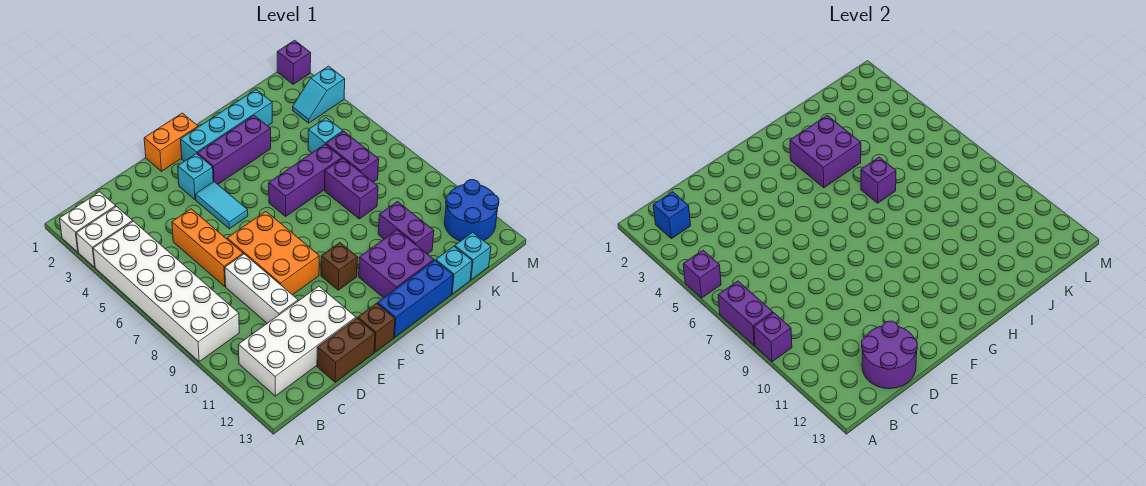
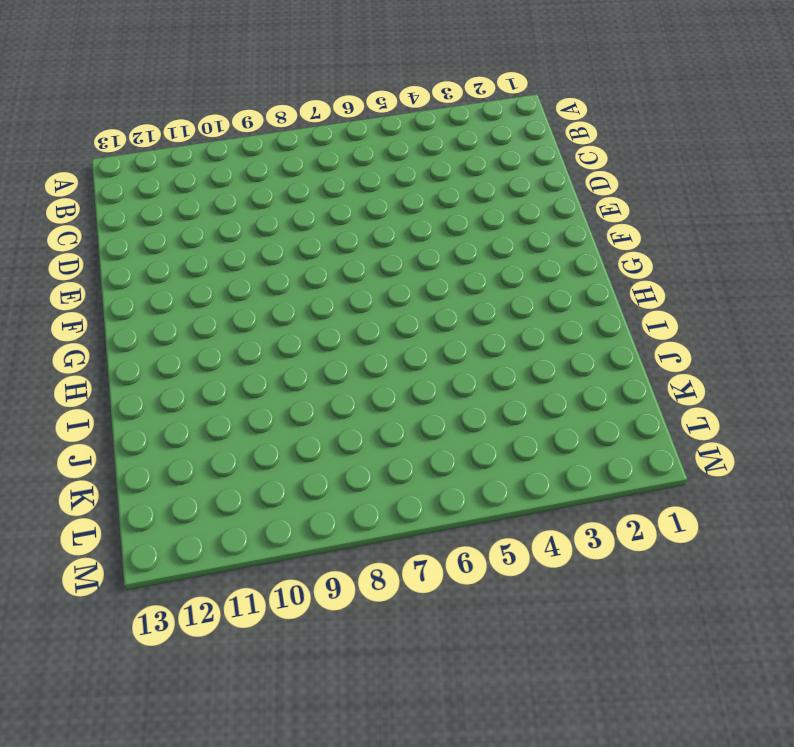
none -> white brick A2:B2 level 1
none -> white brick A3:B3 level 1
none -> white brick A4:B9 level 1
none -> white brick B11:E12 level 1

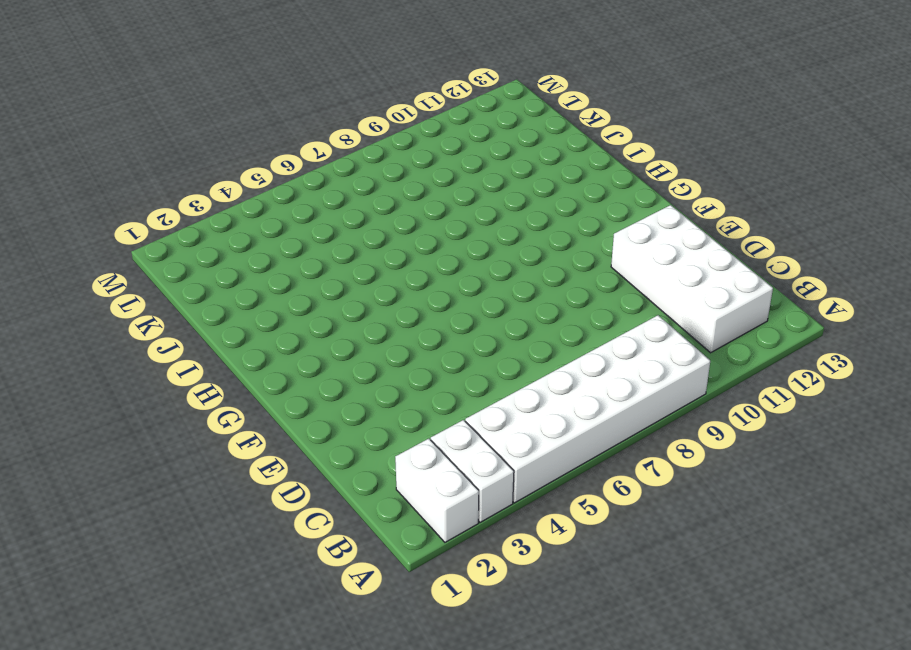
none -> orange brick D5:D7 level 1
none -> white brick D8:D10 level 1
none -> brown brick D13:E13 level 1
none -> orange brick E7:F9 level 1

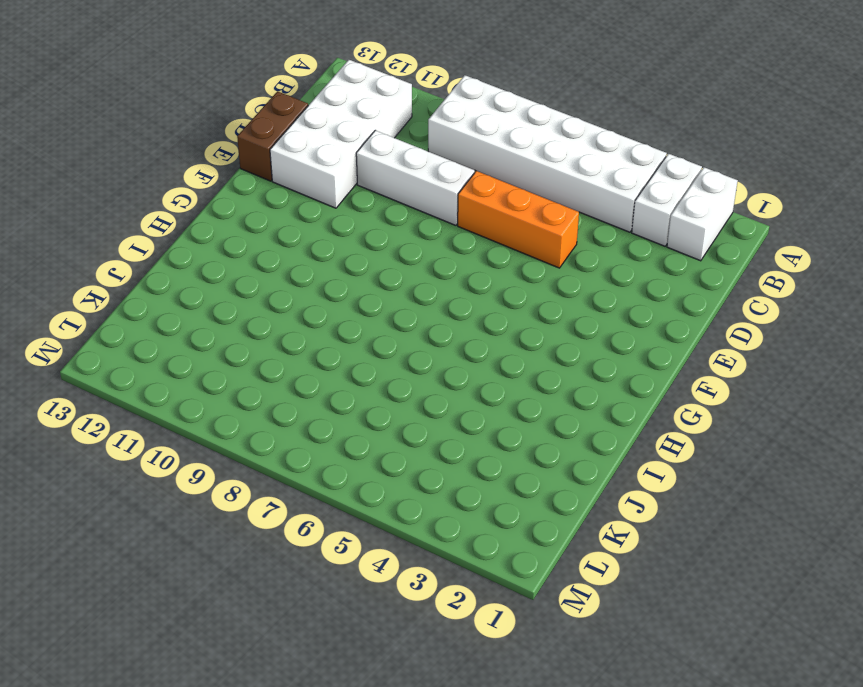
none -> orange brick E7:F9 level 1
none -> orange brick F1:G1 level 1
none -> cyan brick F3 level 1
none -> cyan tile F4:F5 level 1

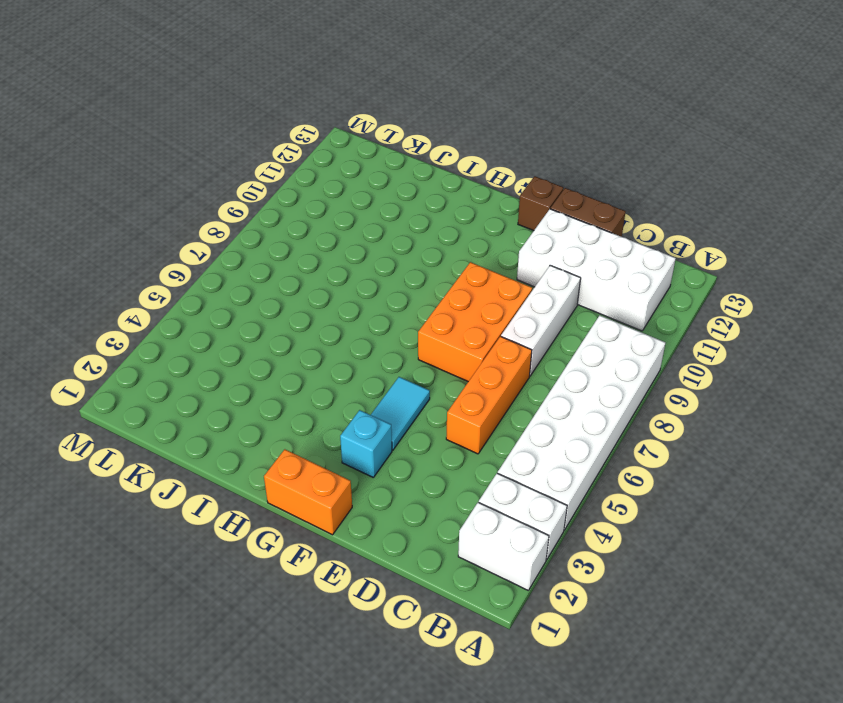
none -> cyan brick G2:J2 level 1
none -> purple brick G3:I3 level 1
none -> brown brick G10 level 1
none -> blue brick G13:I13 level 1

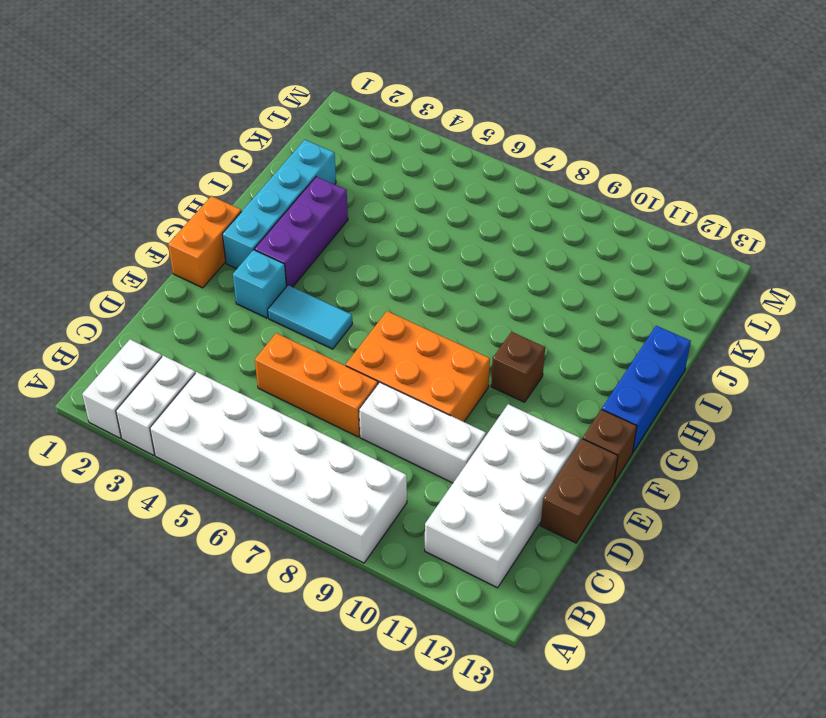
none -> purple brick H6:J6 level 1
none -> purple brick H11:I12 level 1
none -> purple brick J7:J8 level 1
none -> purple brick J10:J11 level 1

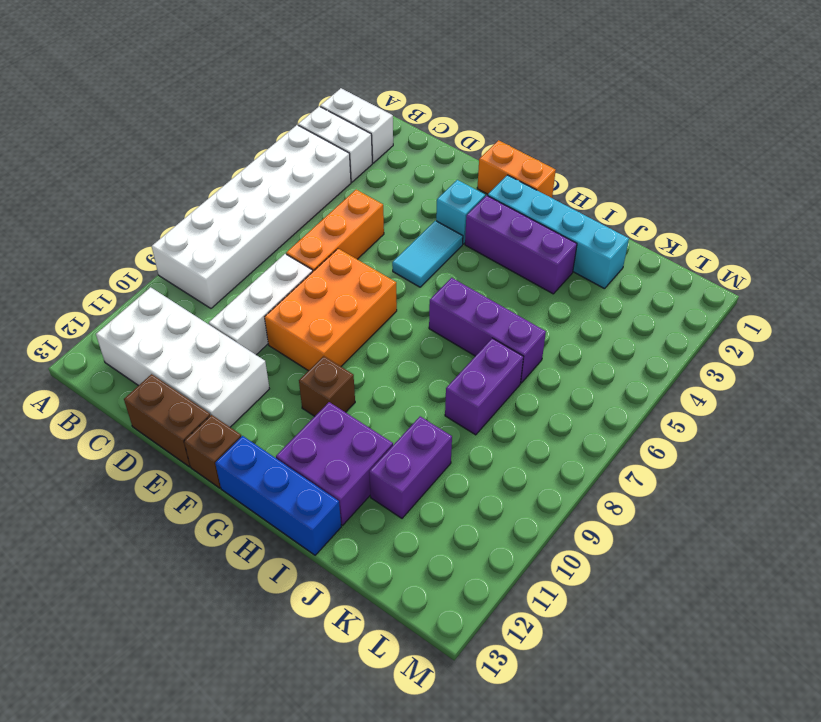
none -> cyan brick J13 level 1
none -> cyan brick K5 level 1
none -> purple brick K6:K7 level 1
none -> cyan brick K13 level 1

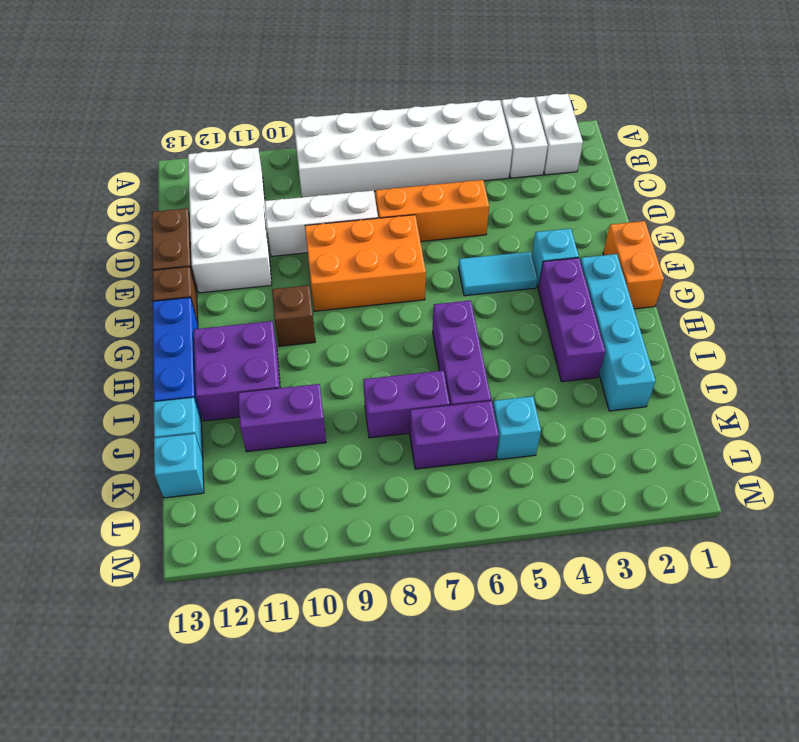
none -> cyan slope L3:M3 level 1 top M
none -> blue round brick L11:M12 level 1
none -> purple brick M1 level 1
none -> purple brick A5 level 2

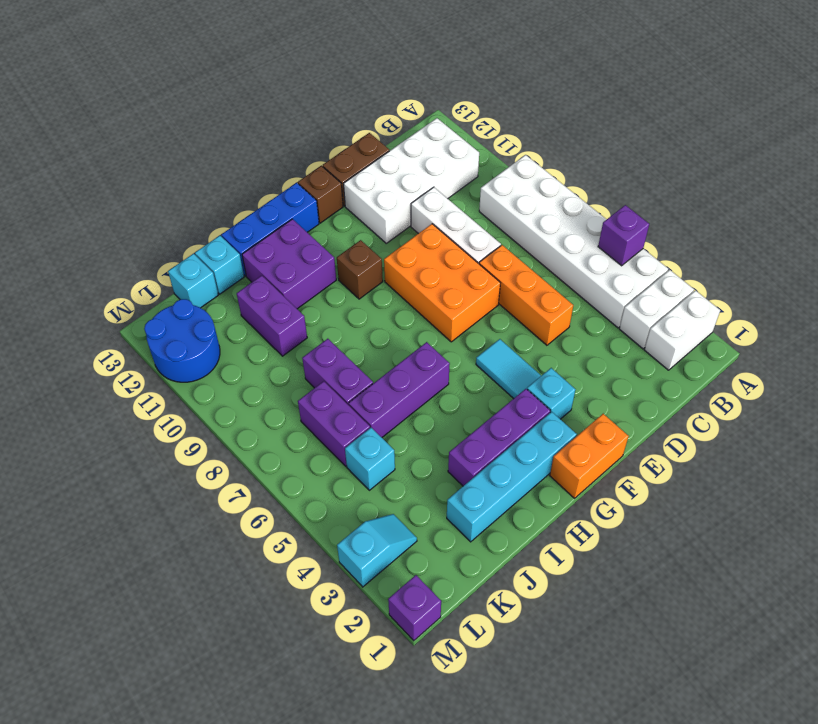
none -> purple brick A7:A8 level 2
none -> purple brick A9 level 2
none -> blue brick B2 level 2
none -> purple round brick C12:D13 level 2

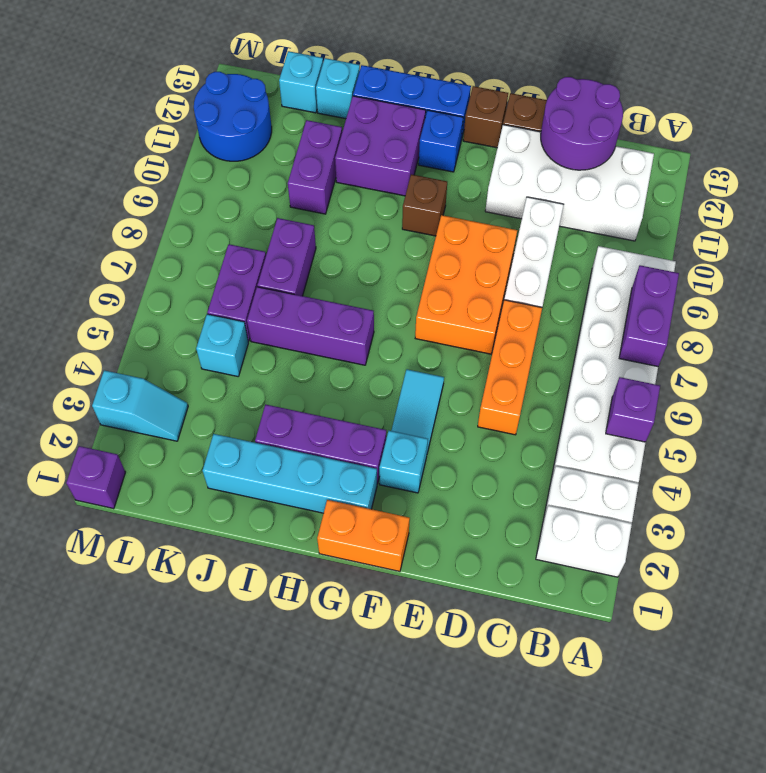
blue brick G12 level 1 -> blue brick B2 level 2
none -> purple brick A9 level 2
none -> purple brick H3:I4 level 2
none -> purple brick I6 level 2

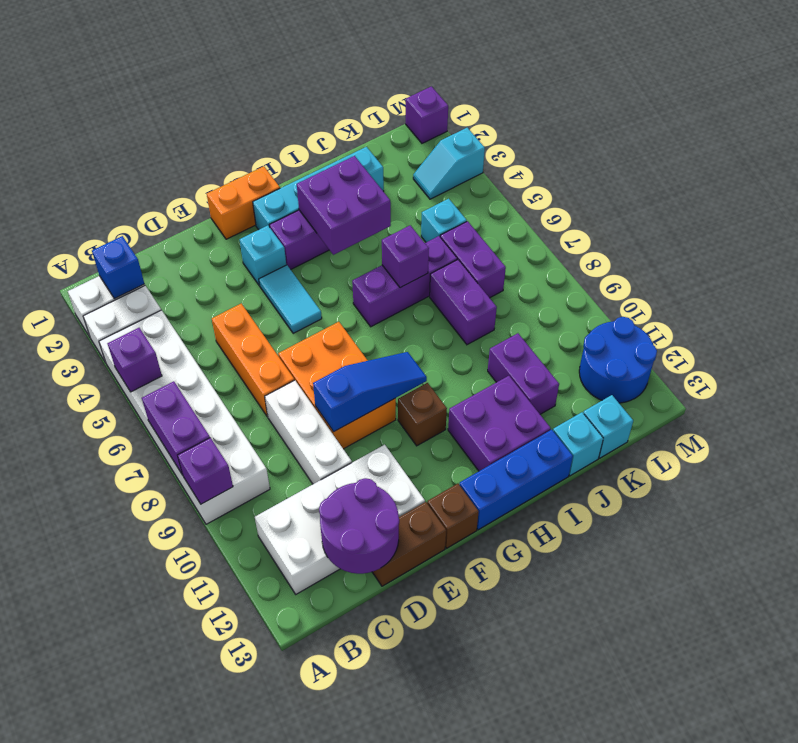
blue slope E9:G9 level 2 top E -> none

